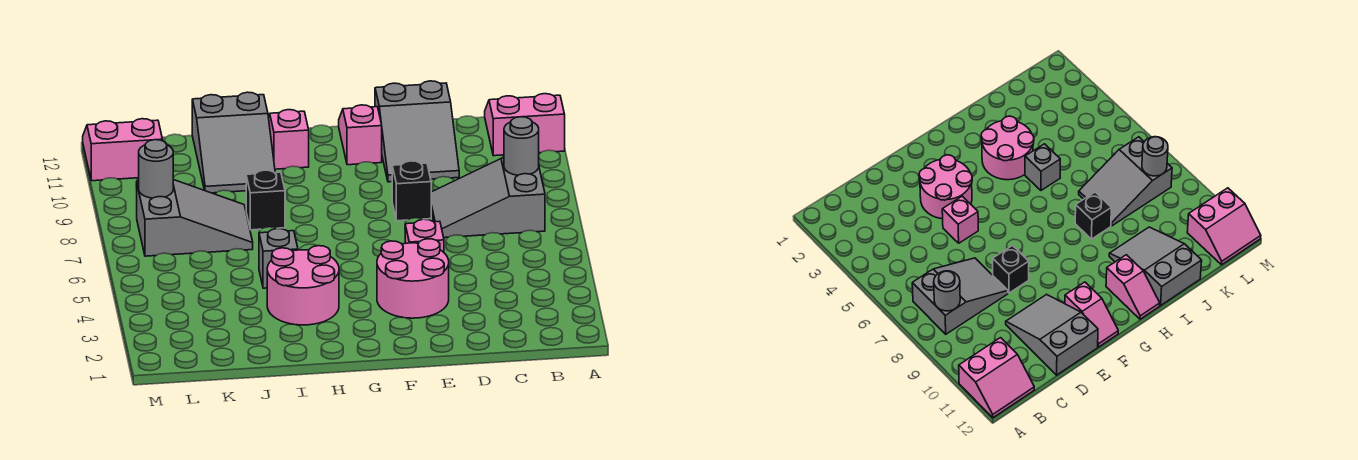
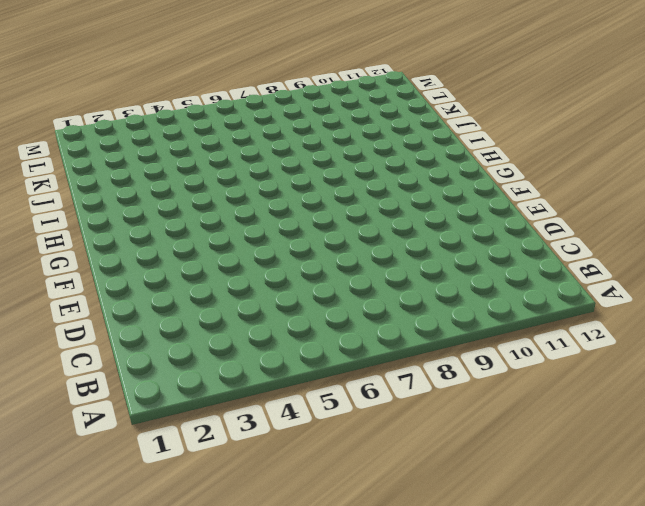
none -> pink slope A11:B12 level 1 top 11
none -> grey slope B7:D8 level 1 top B
none -> grey slope D10:E12 level 1 top 12

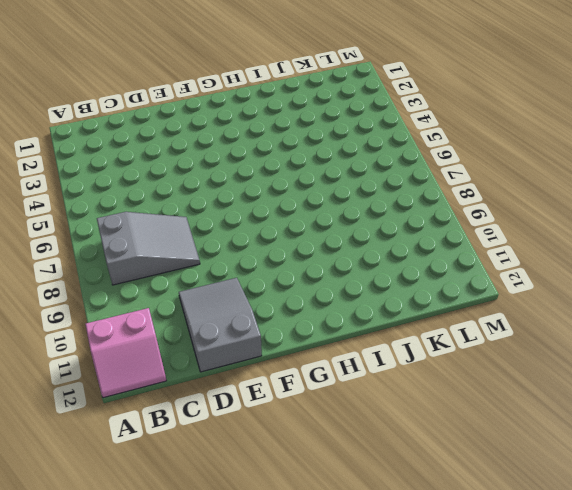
none -> pink round brick E3:F4 level 1
none -> pink brick E5 level 1
none -> black brick E8 level 1

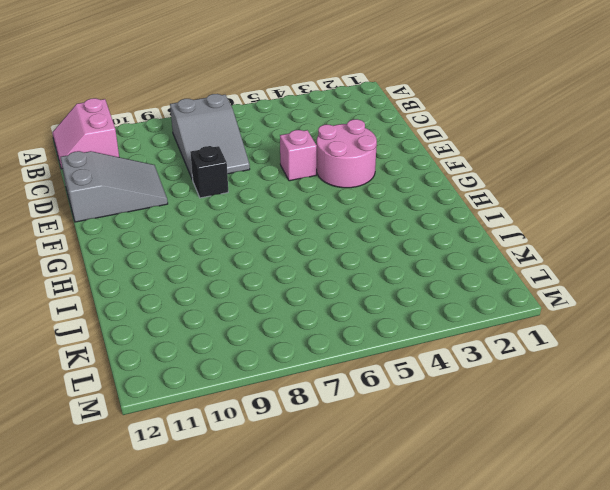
none -> pink slope F11:F12 level 1 top 11
none -> pink round brick H3:I4 level 1
none -> pink slope H11:H12 level 1 top 11

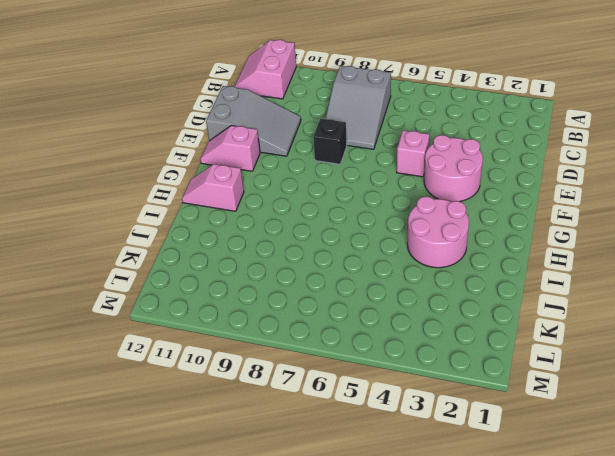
none -> grey brick I5 level 1
none -> black brick I8 level 1
none -> grey slope I10:J12 level 1 top 12

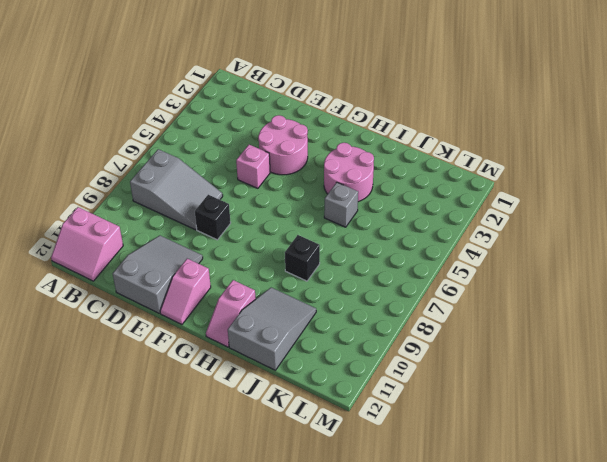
none -> grey slope J7:L8 level 1 top L
none -> pink slope L11:M12 level 1 top 11
none -> grey round brick B8 level 2

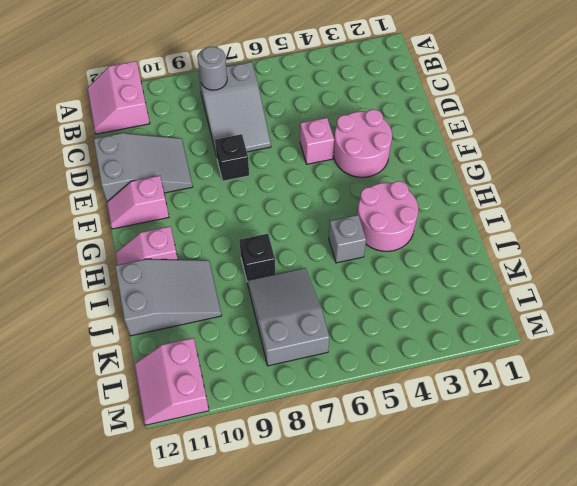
none -> grey round brick L8 level 2

